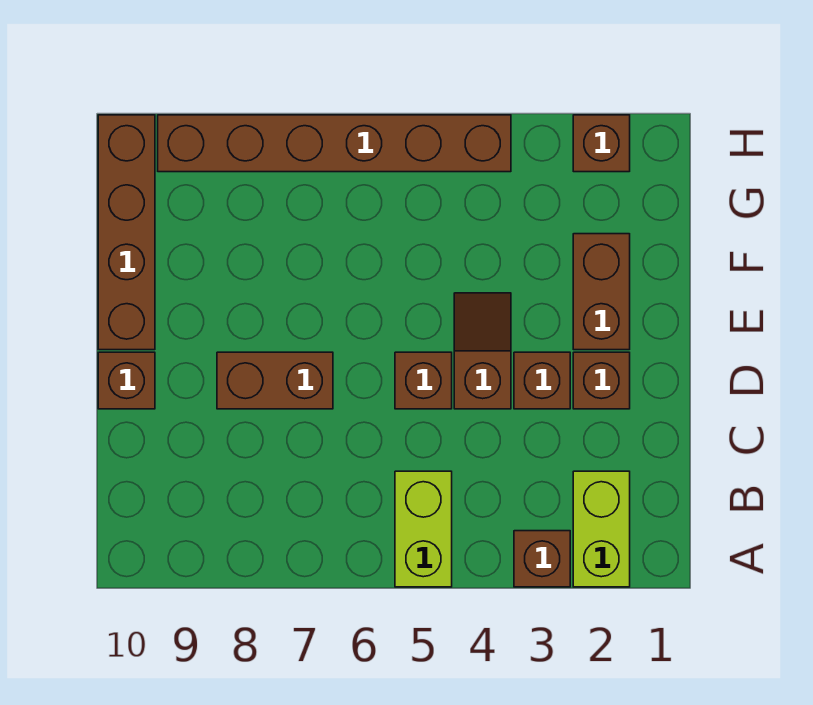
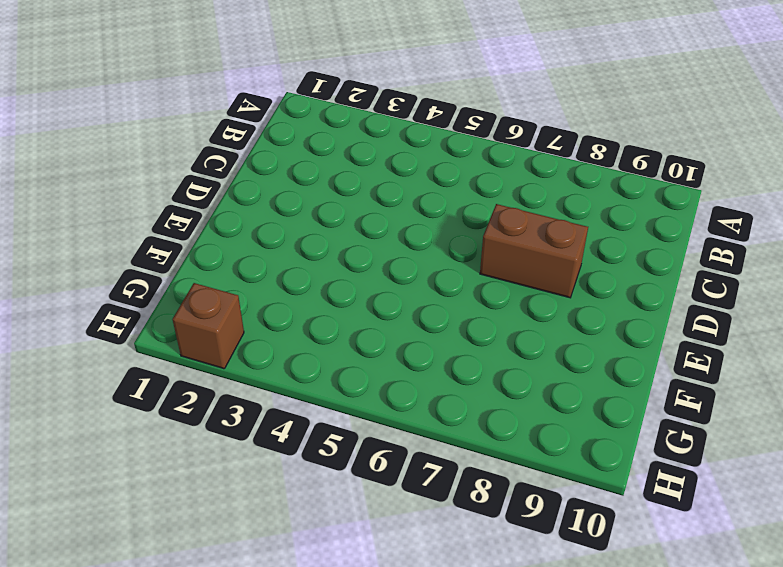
none -> lime brick A2:B2 level 1
none -> brown brick A3 level 1
none -> lime brick A5:B5 level 1

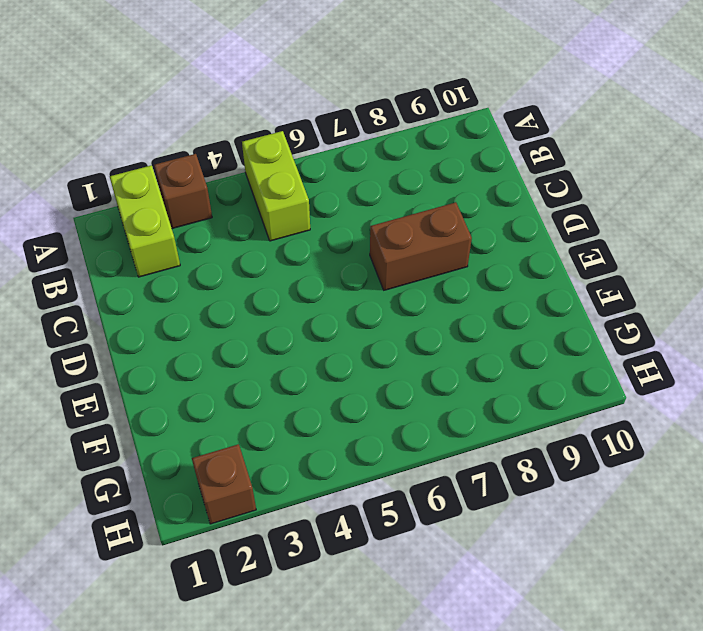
none -> brown brick D2 level 1
none -> brown brick D3 level 1
none -> brown slope D4:E4 level 1 top D

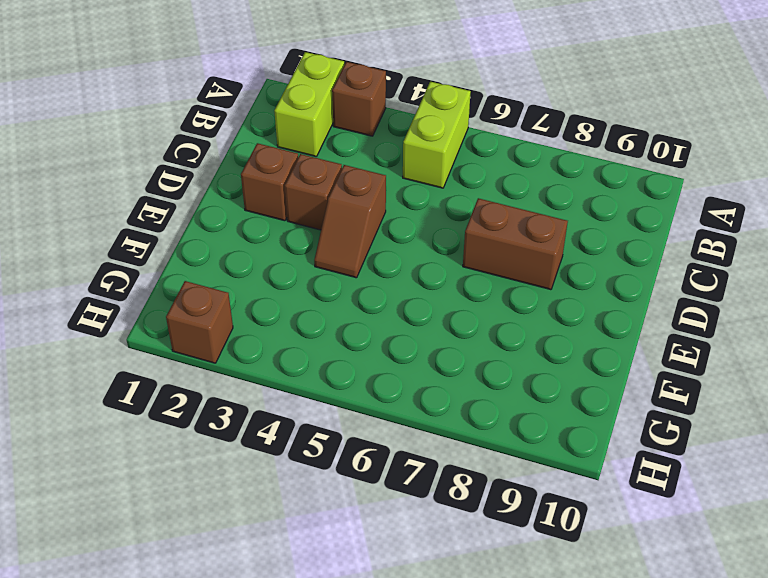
none -> brown brick D5 level 1
none -> brown brick D10 level 1
none -> brown brick E2:F2 level 1

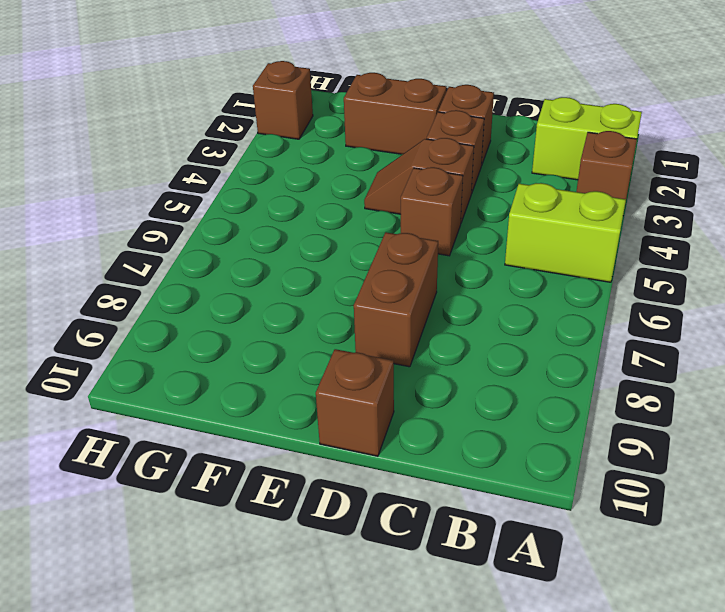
none -> brown brick E10:H10 level 1
none -> brown brick H4:H9 level 1

